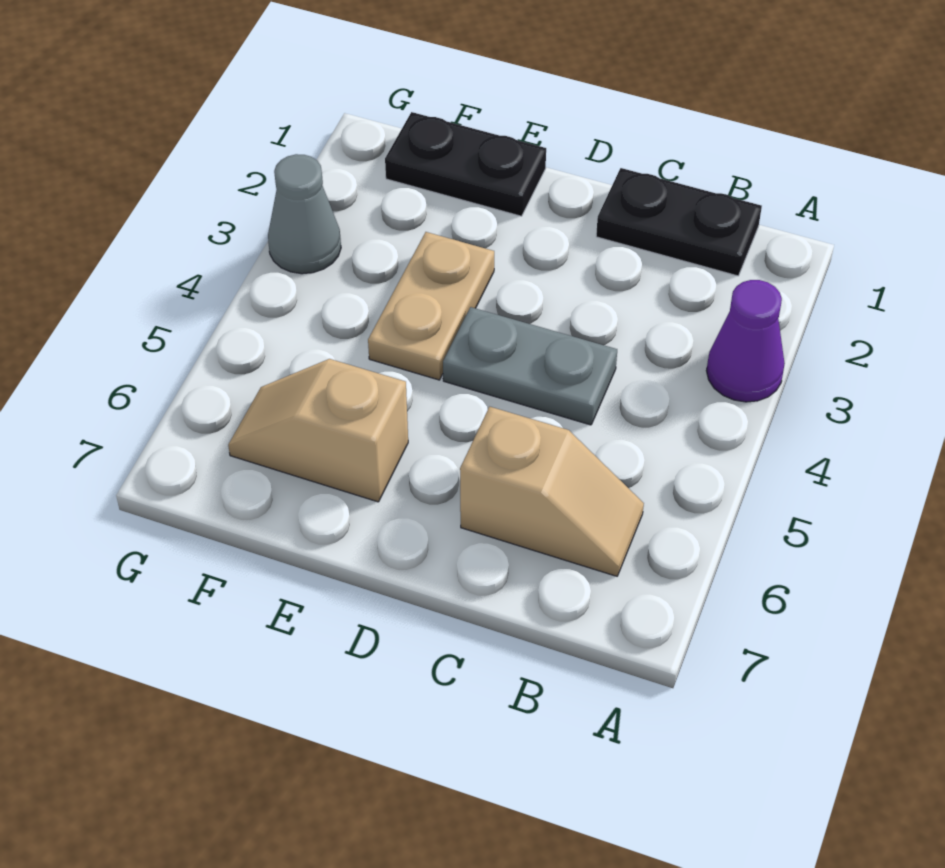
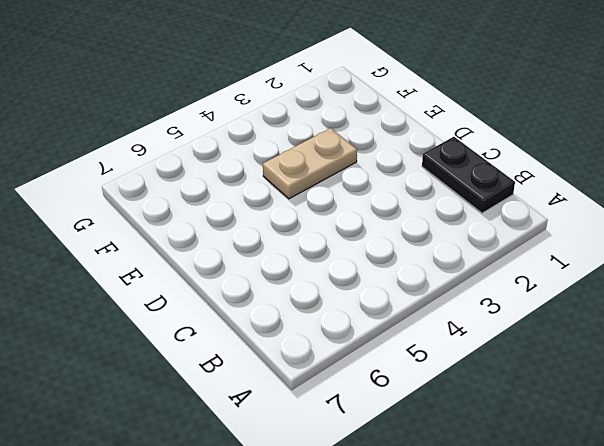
none -> purple cone A3 level 1
none -> tan slope B6:C6 level 1 top C

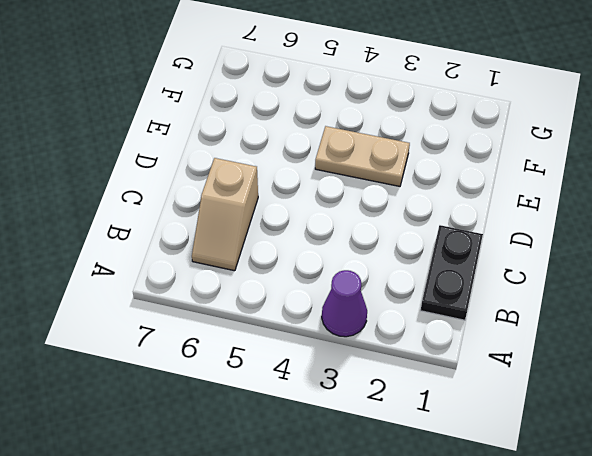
none -> grey plate C4:D4 level 1
none -> black plate E1:F1 level 1

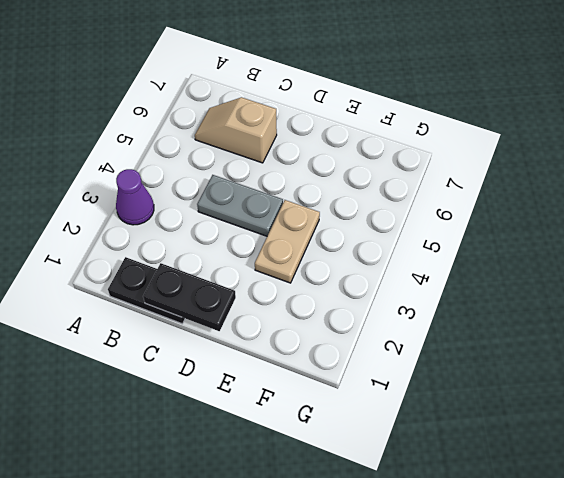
black plate C1:D1 level 2 -> black plate E1:F1 level 1
none -> tan slope E6:F6 level 1 top E
none -> grey cone G3 level 1

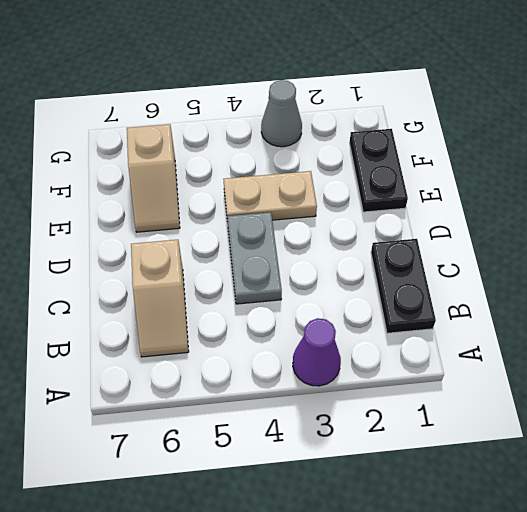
tan slope E6:F6 level 1 top F -> tan slope E6:F6 level 1 top E

